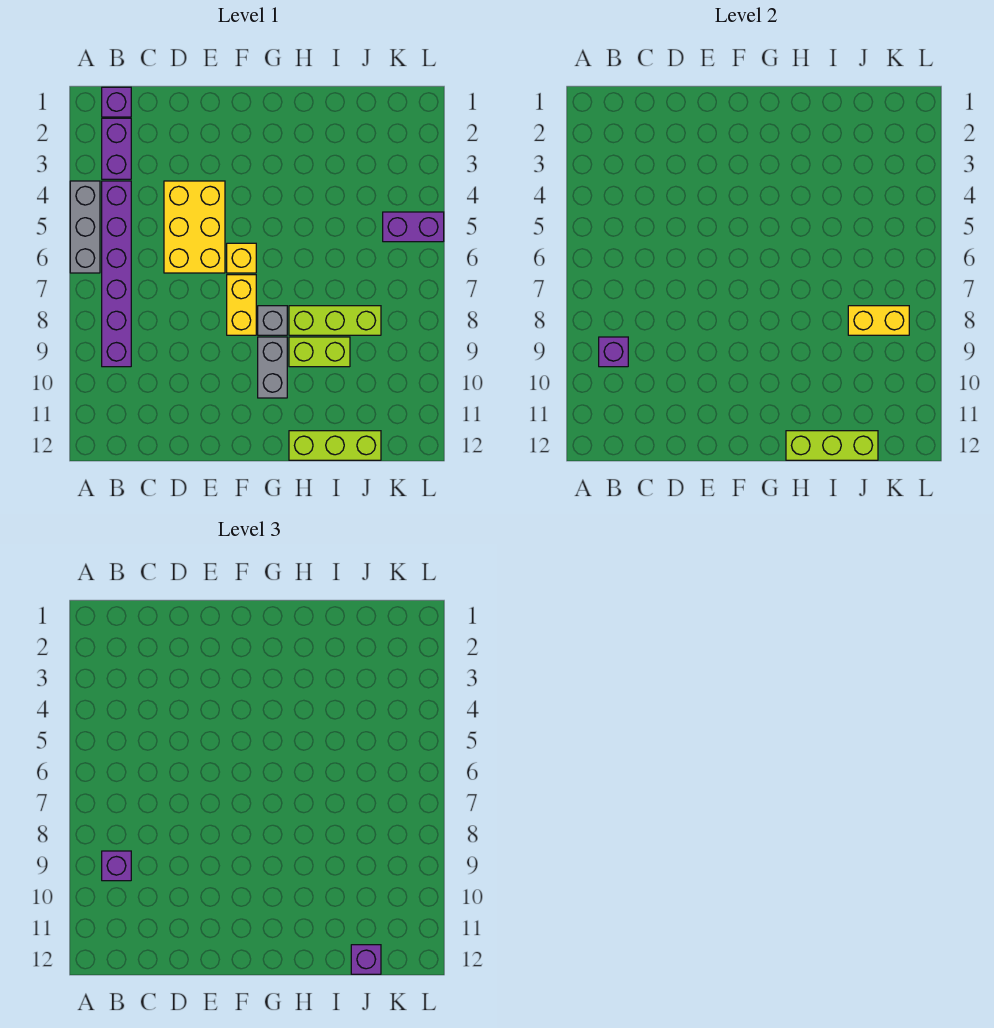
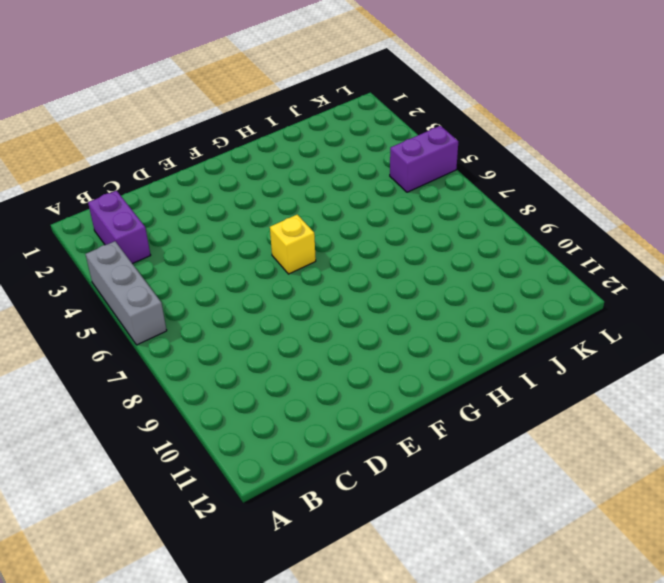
none -> purple brick B1 level 1
none -> purple brick B4:B9 level 1
none -> yellow brick D4:E6 level 1

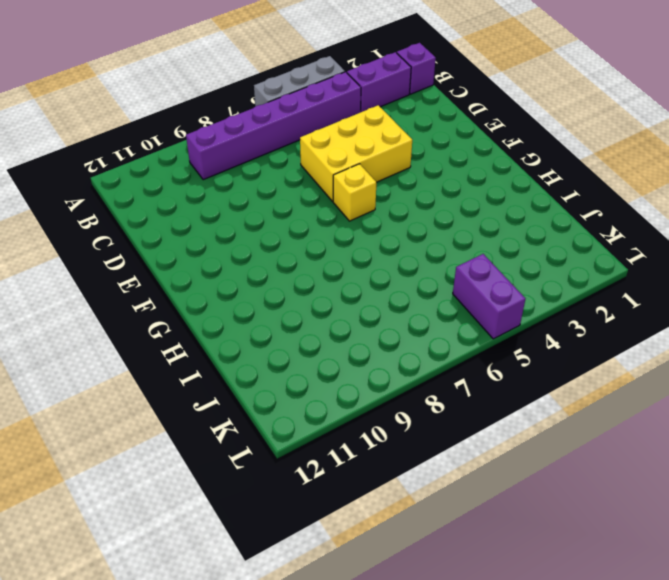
none -> yellow brick F7:F8 level 1
none -> grey brick G8 level 1
none -> grey brick G9:G10 level 1

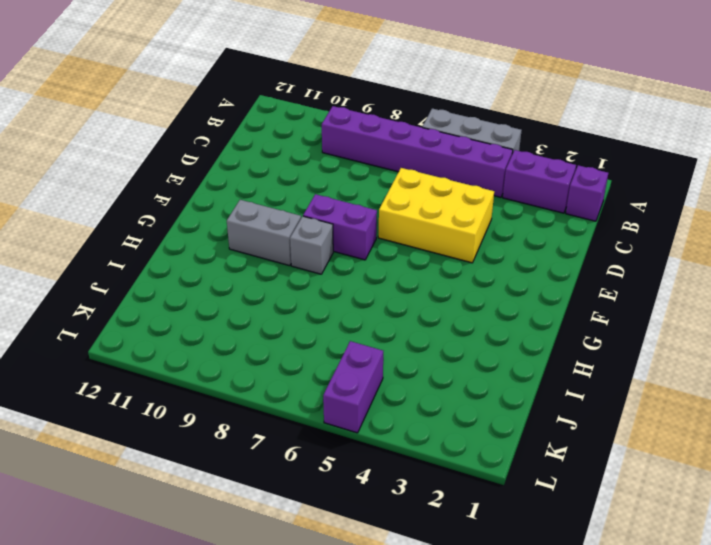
purple brick F7:F8 level 1 -> yellow brick F7:F8 level 1
none -> yellow brick F6 level 1
none -> lime brick H8:J8 level 1
none -> lime brick H9:I9 level 1

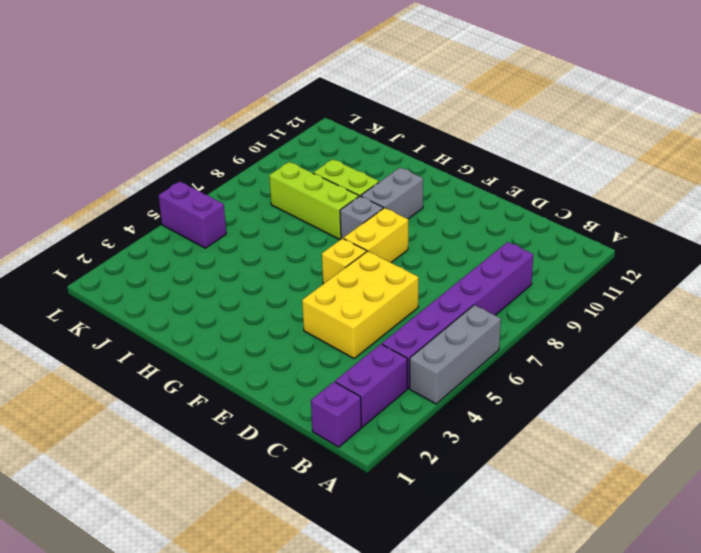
none -> lime brick H12:J12 level 1
none -> purple brick B9 level 2
none -> lime brick H12:J12 level 2

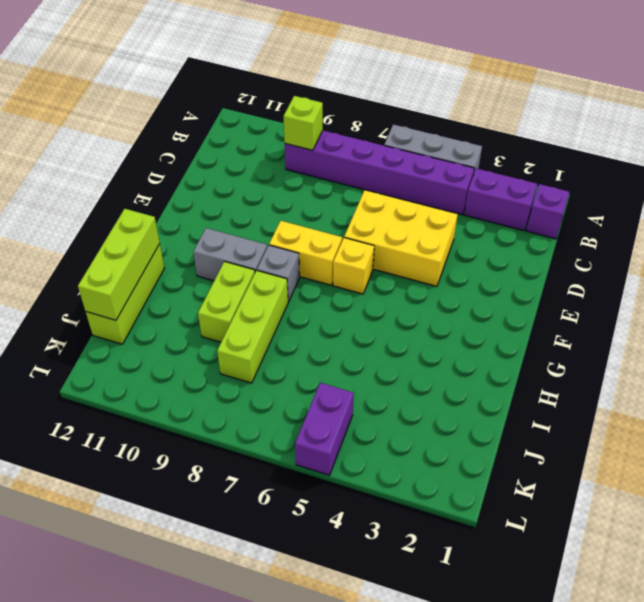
lime brick B9 level 2 -> purple brick B9 level 2
none -> yellow brick J8:K8 level 2
none -> purple brick B9 level 3
none -> purple brick J12 level 3

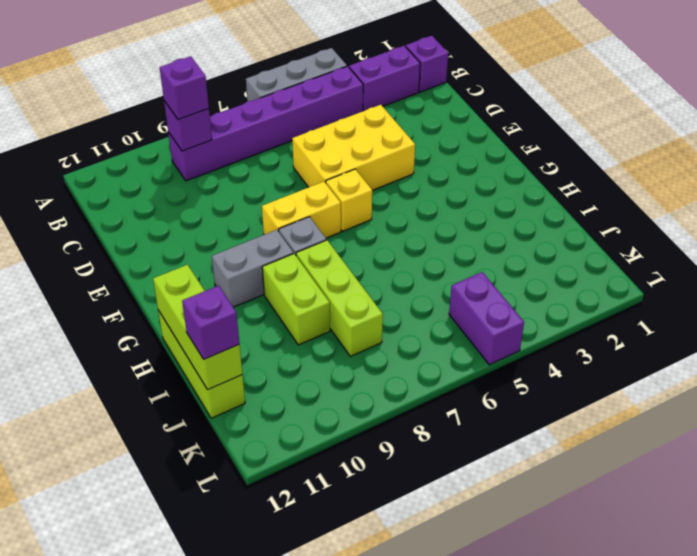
none -> yellow brick J8:K8 level 2

